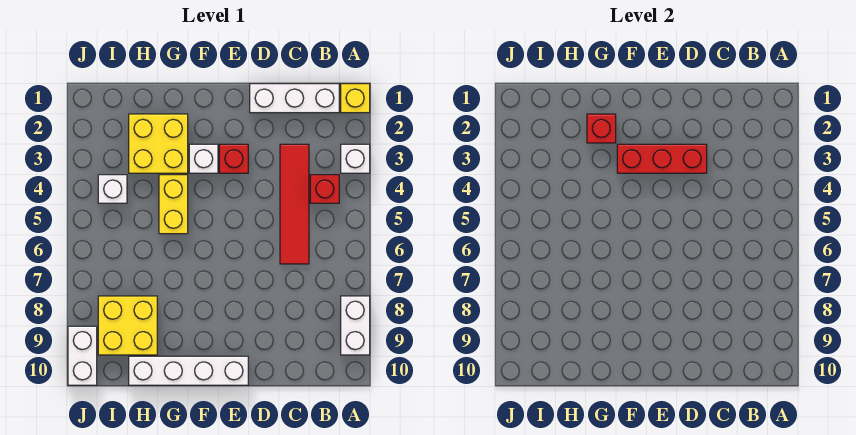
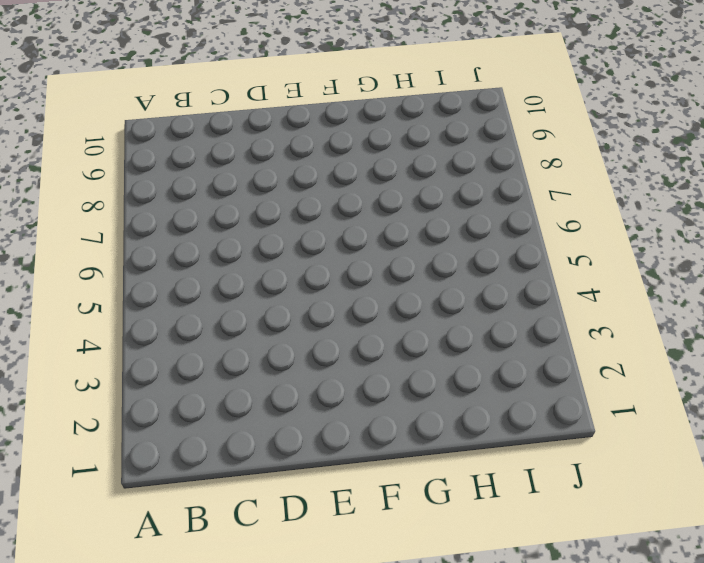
none -> yellow brick A1 level 1
none -> white brick A3 level 1
none -> white brick A8:A9 level 1

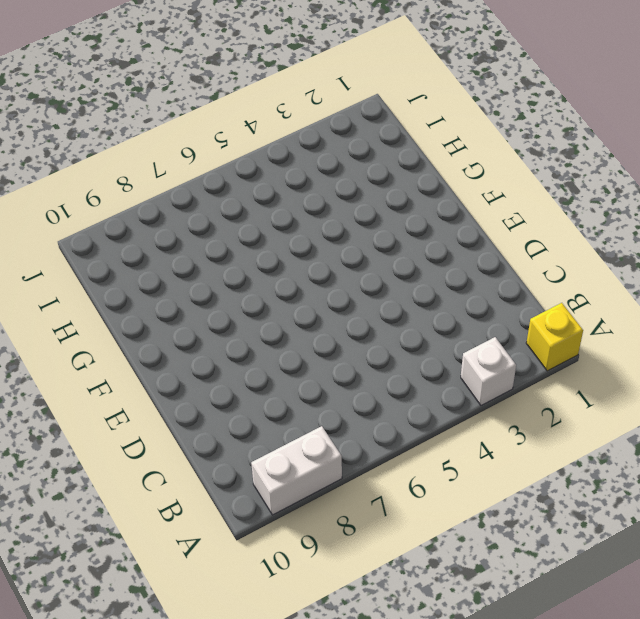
none -> white brick B1:D1 level 1
none -> red brick B4 level 1
none -> red tile C3:C6 level 1

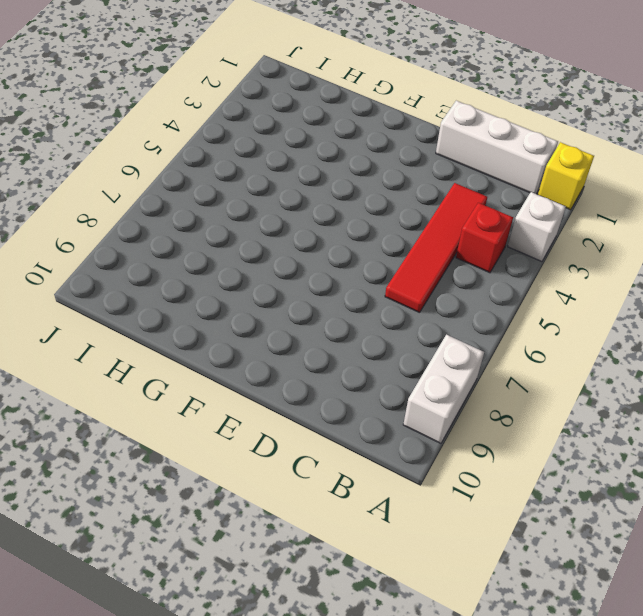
none -> red brick E3 level 1
none -> white brick E10:H10 level 1
none -> white brick F3 level 1

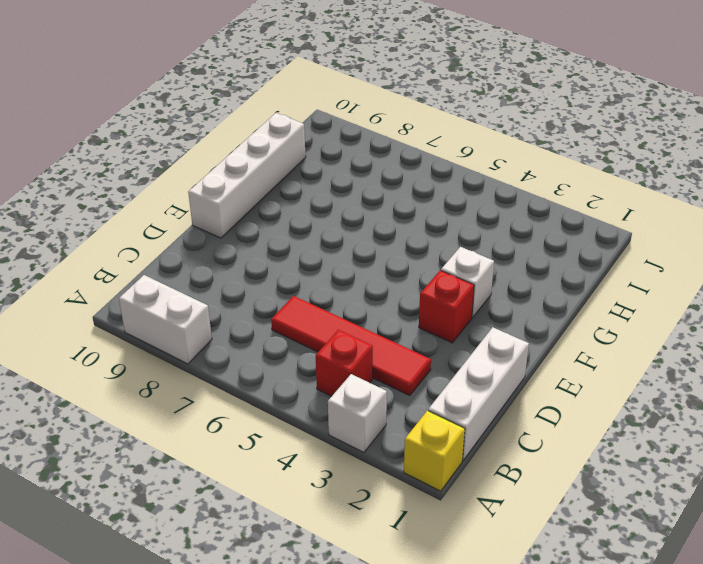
none -> yellow brick G2:H3 level 1
none -> yellow brick G4:G5 level 1
none -> yellow brick H8:I9 level 1

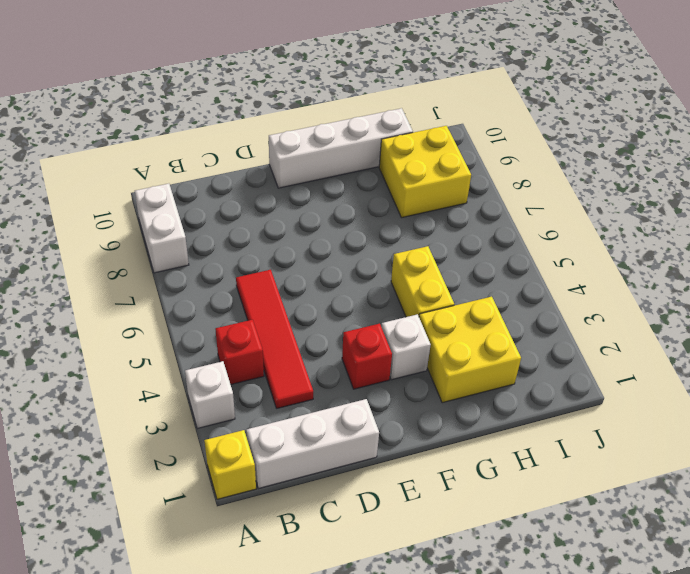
none -> white brick I4 level 1
none -> white brick J9:J10 level 1
none -> red brick D3:F3 level 2

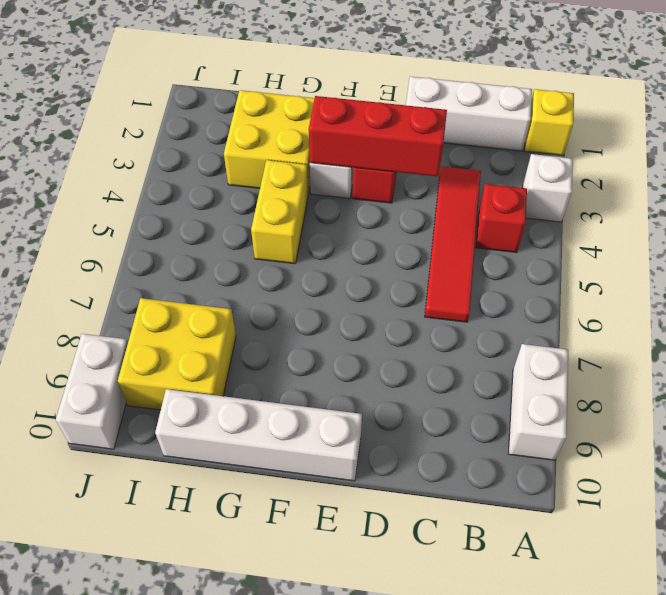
none -> white brick I4 level 1
none -> red brick G2 level 2

